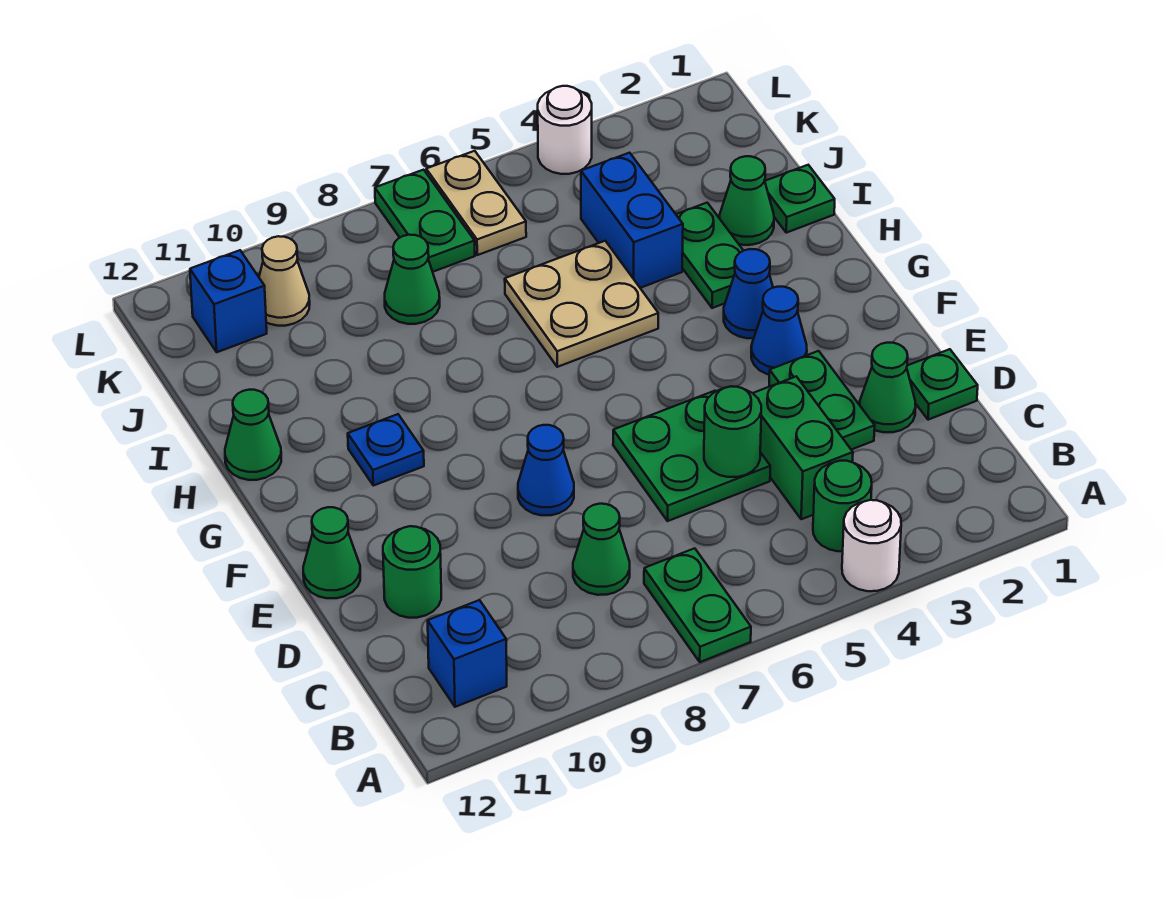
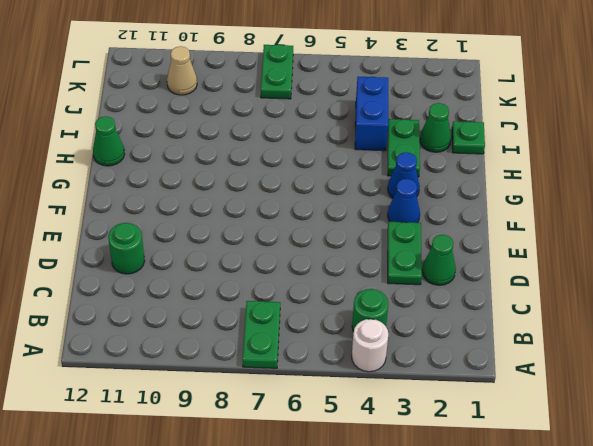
none -> blue brick B11 level 1
none -> green brick C4:D4 level 1
none -> green cone C8 level 1

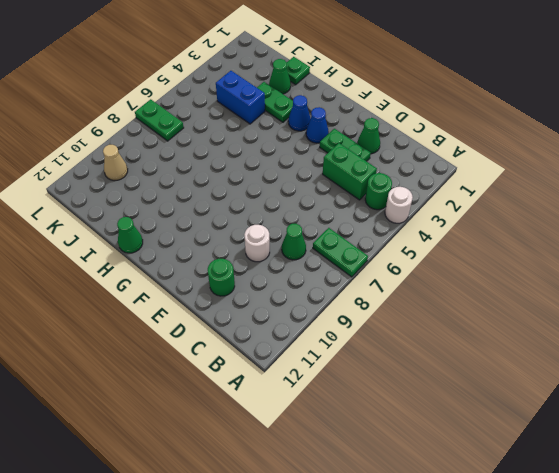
white round brick D9 level 1 -> white round brick L4 level 1
none -> blue brick B11 level 1
none -> green plate D1 level 1
none -> green plate D5:E6 level 1

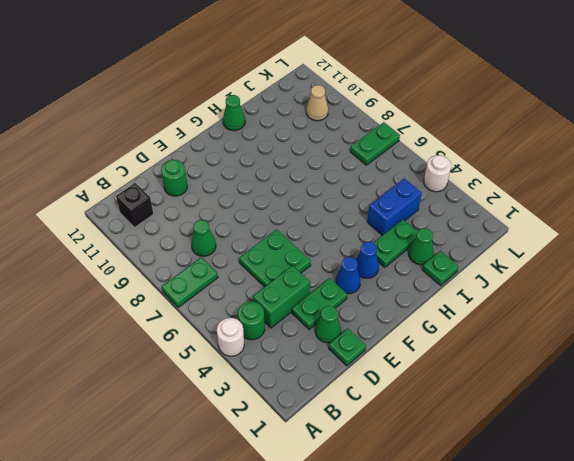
black brick B11 level 1 -> blue brick B11 level 1
none -> blue cone E8 level 1
none -> green cone E12 level 1
none -> blue plate G10 level 1

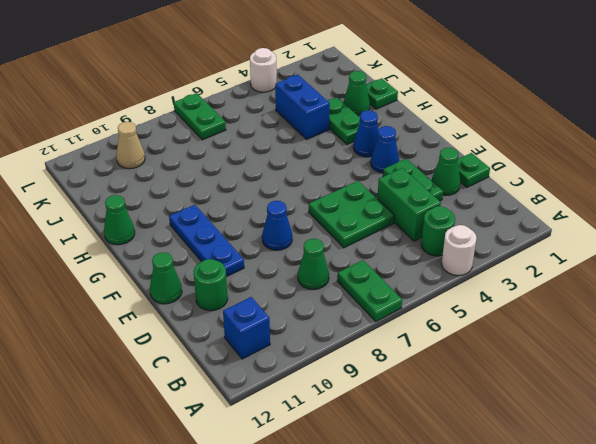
blue plate E10:G10 level 1 -> blue plate G10 level 1
none -> tan plate H5:I6 level 1
none -> green cone J8 level 1
none -> tan plate K6:L6 level 1

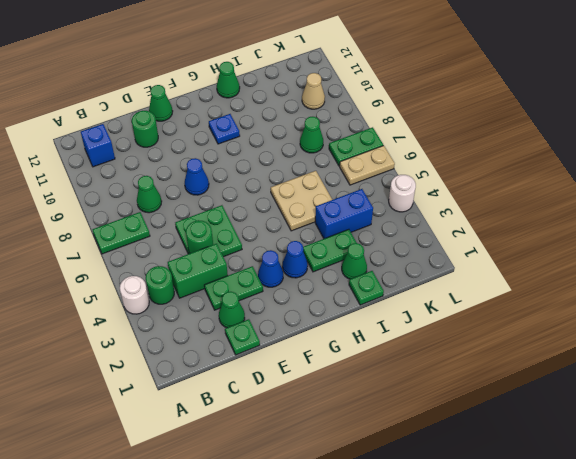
none -> blue brick K11 level 1

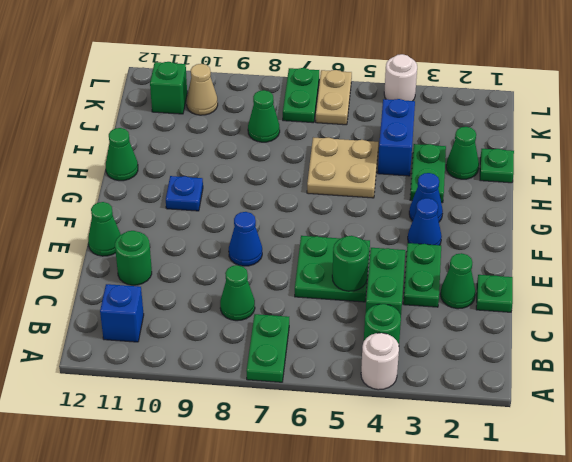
green brick K11 level 1 -> blue brick K11 level 1

